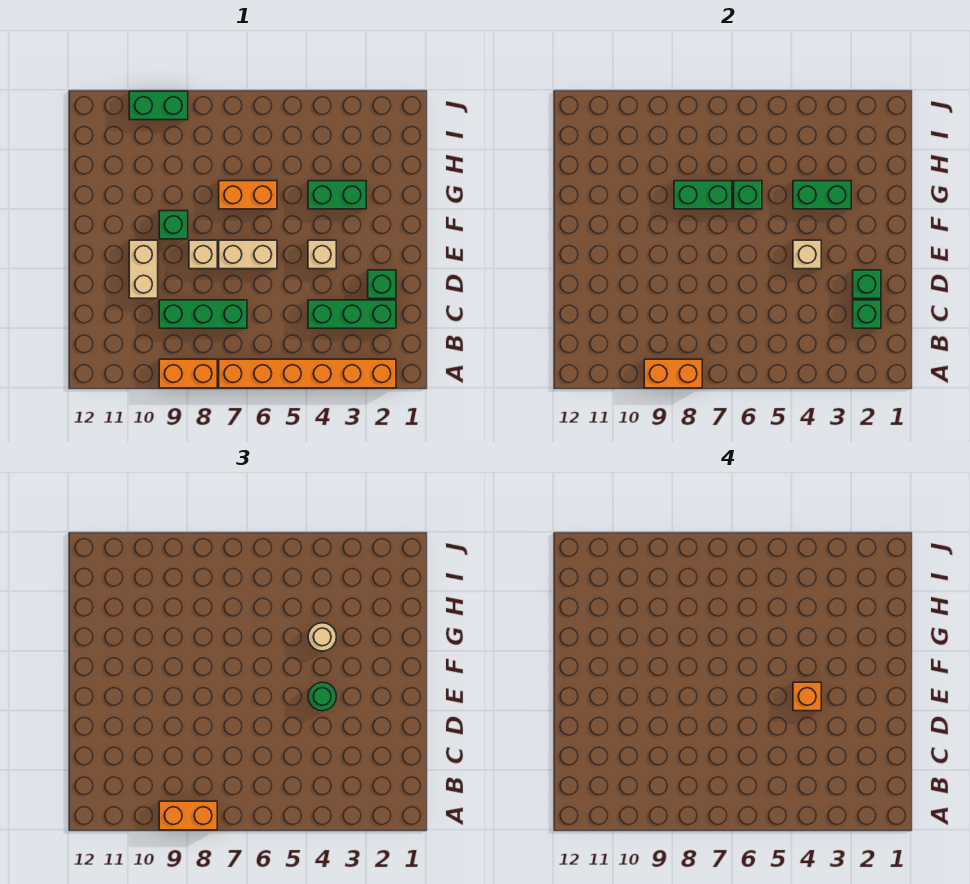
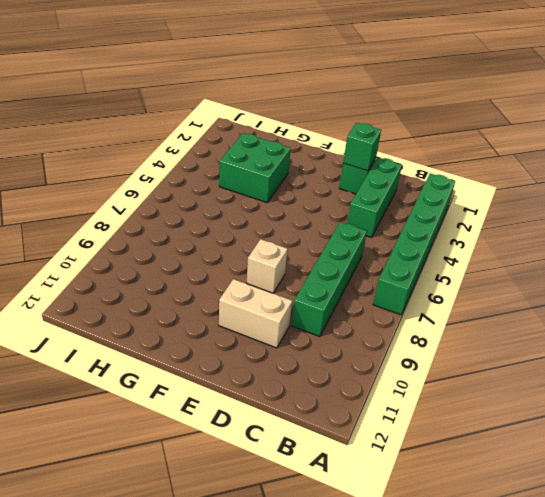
green brick A2:A7 level 1 -> orange brick A2:A7 level 1
green brick C6:C9 level 1 -> green brick C7:C9 level 1
green brick G3:H4 level 1 -> green brick G3:G4 level 1
none -> orange brick A8:A9 level 1
none -> tan brick E4 level 1
none -> tan brick E6:E7 level 1

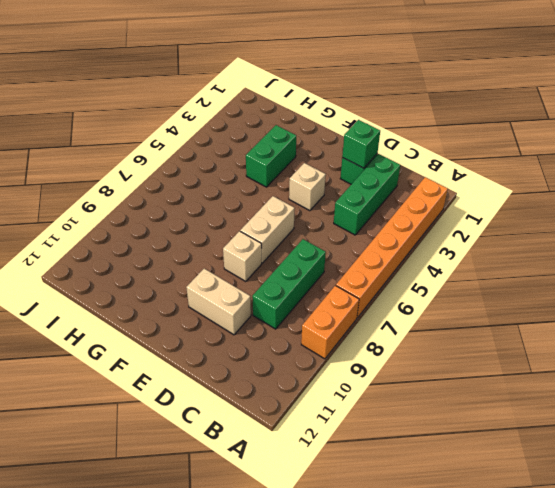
none -> green brick F9 level 1
none -> orange brick G6:G7 level 1
none -> green brick J9:J10 level 1

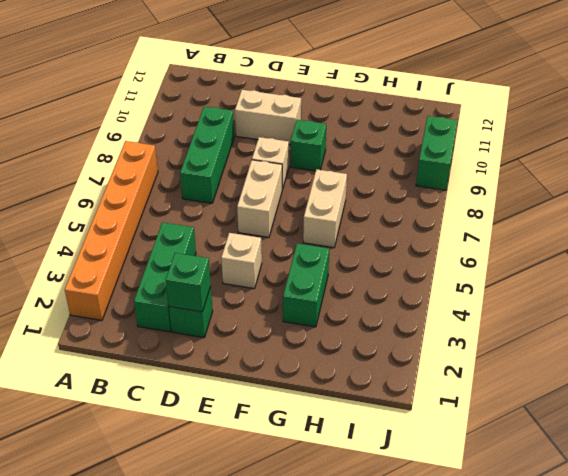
tan brick G6:G7 level 1 -> orange brick G6:G7 level 1
none -> orange brick A8:A9 level 1
none -> orange brick A8:A9 level 2
none -> green brick C2 level 2

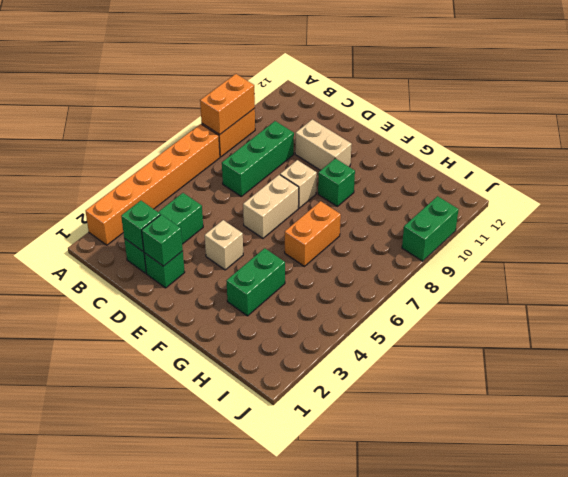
none -> tan brick E4 level 2
none -> green brick G3:G4 level 2
none -> green brick G6 level 2

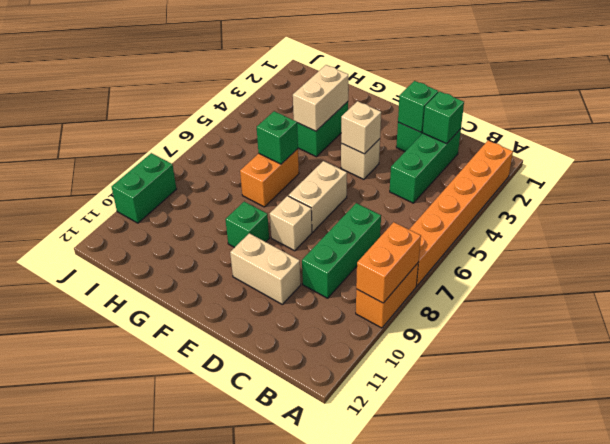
tan brick G3:G4 level 2 -> green brick G3:G4 level 2
none -> green brick G7:G8 level 2
none -> orange brick A8:A9 level 3
none -> green round brick E4 level 3

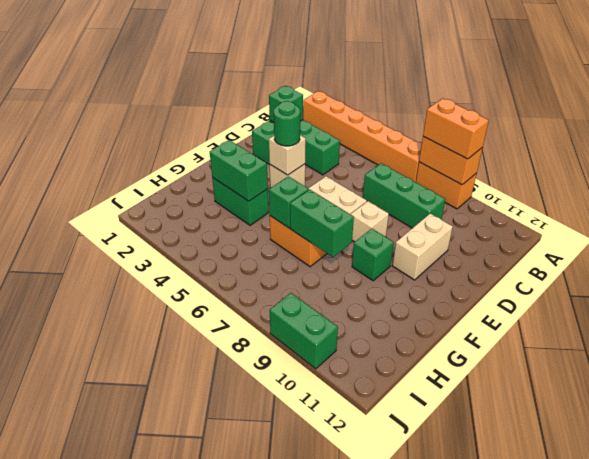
none -> green brick D2 level 2
none -> tan round brick G4 level 3
none -> orange brick E4 level 4

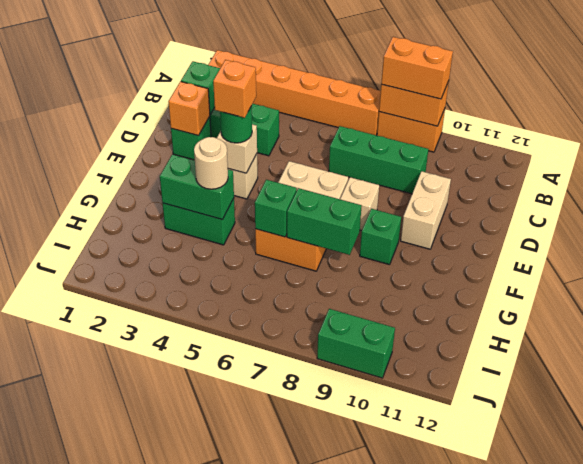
orange brick D2 level 2 -> green brick D2 level 2

